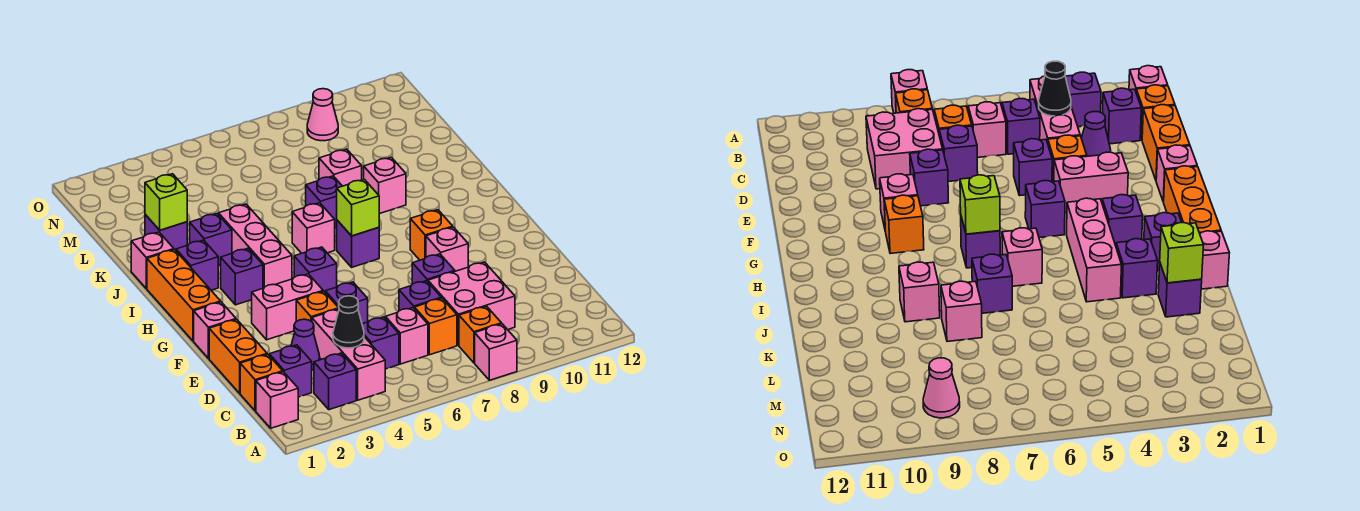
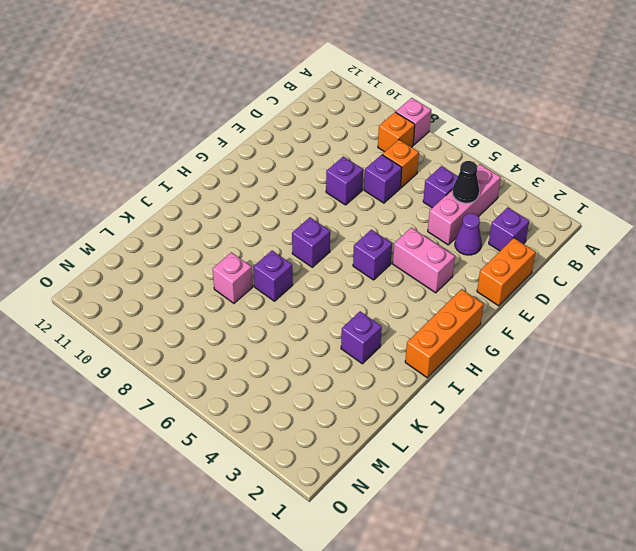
none -> pink brick B1 level 1
none -> purple brick B3 level 1
none -> orange brick C1 level 1
none -> pink brick C6 level 1

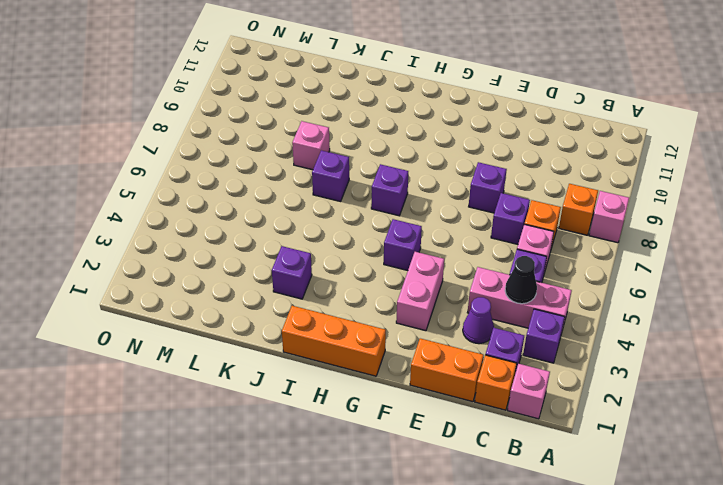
none -> pink brick C8:D9 level 1
none -> orange brick E4 level 1
none -> purple brick E5 level 1
none -> pink brick F1 level 1

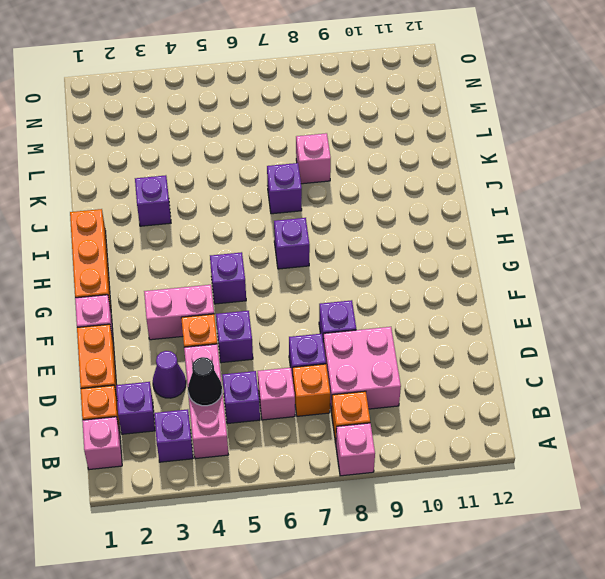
none -> pink brick F9 level 1
none -> orange brick G9 level 1
none -> purple brick H3 level 1
none -> pink brick H4:J4 level 1

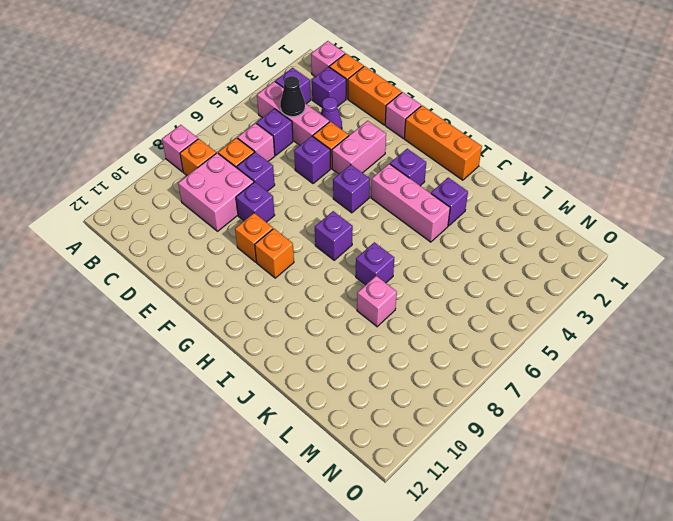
orange brick F9 level 1 -> pink brick F9 level 1
none -> purple brick I2 level 1
none -> pink brick I6 level 1
none -> pink brick J1 level 1
none -> pink brick J9 level 1

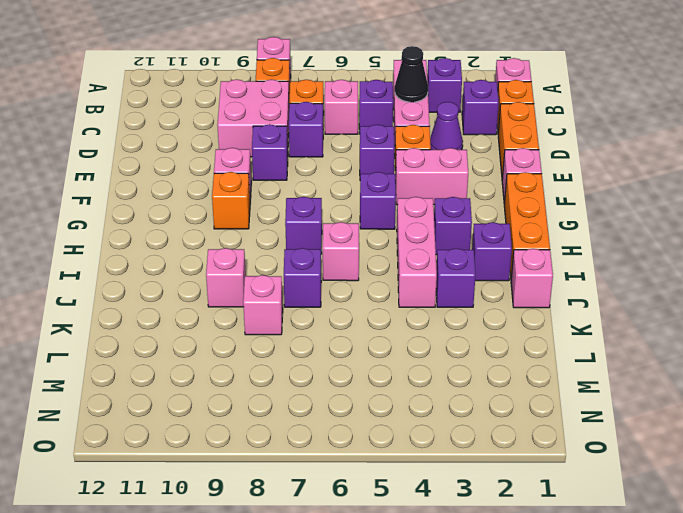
none -> purple brick K2 level 1
none -> pink cone N9 level 1
none -> lime brick H7 level 2
none -> lime brick K2 level 2

